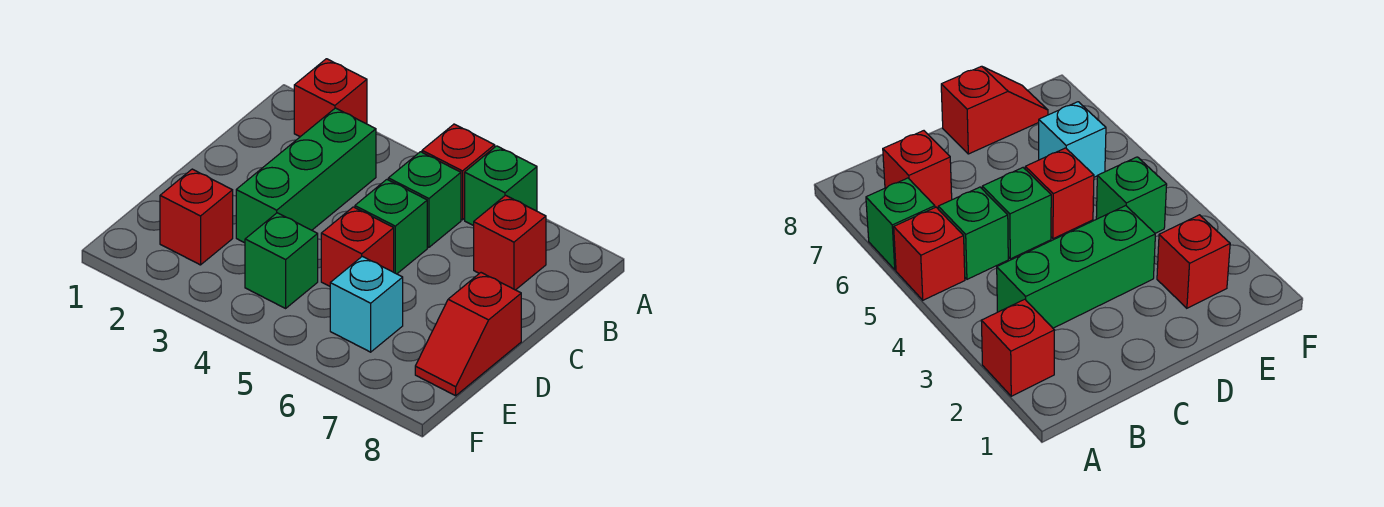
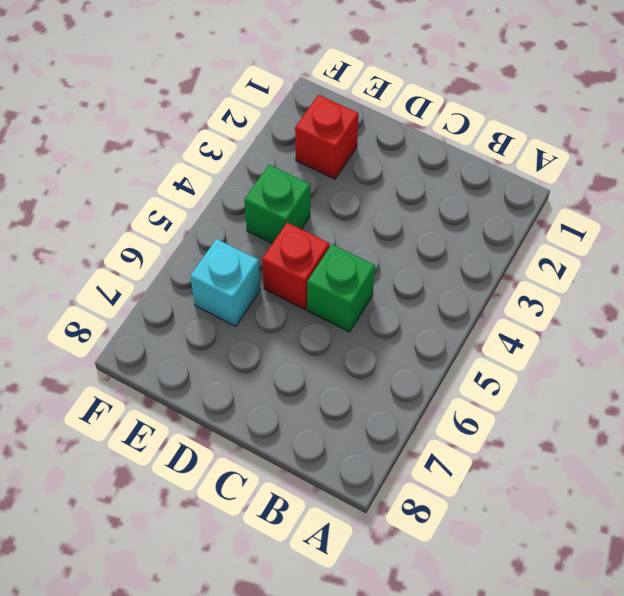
none -> red brick A2 level 1
none -> red brick A5 level 1
none -> green brick A6 level 1

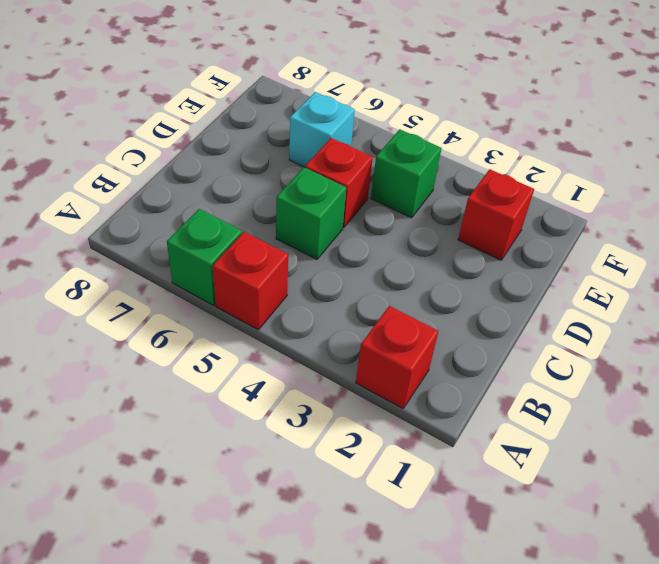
none -> green brick B3:D3 level 1
none -> green brick B5 level 1
none -> red brick B7 level 1

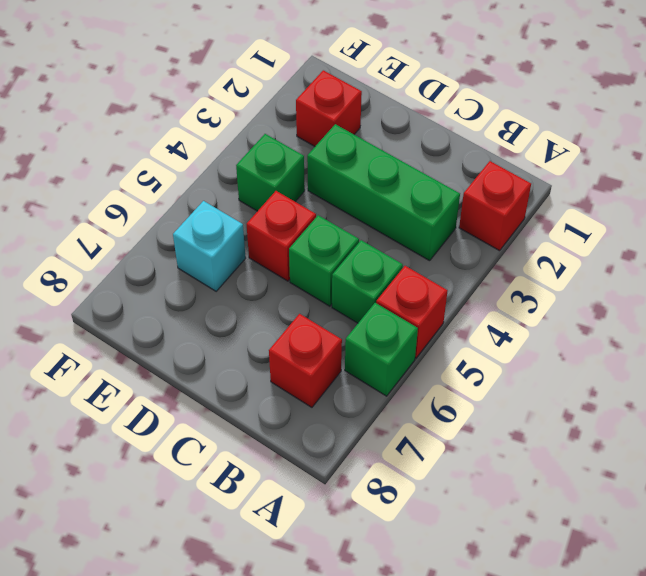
none -> red slope D8:E8 level 1 top D

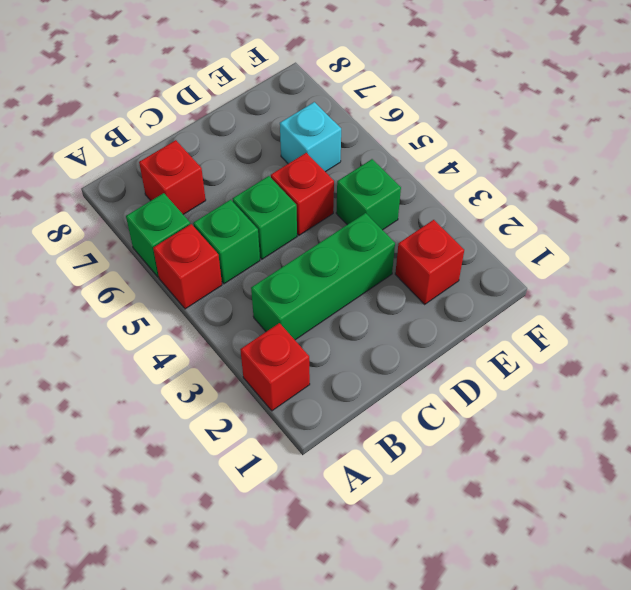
none -> red slope D8:E8 level 1 top D

